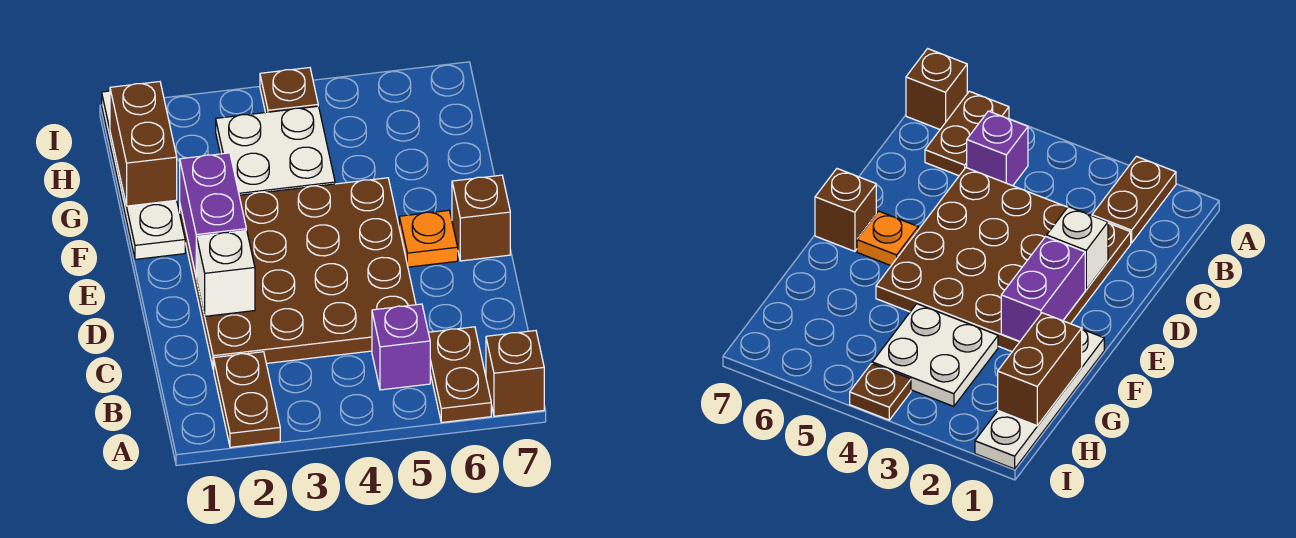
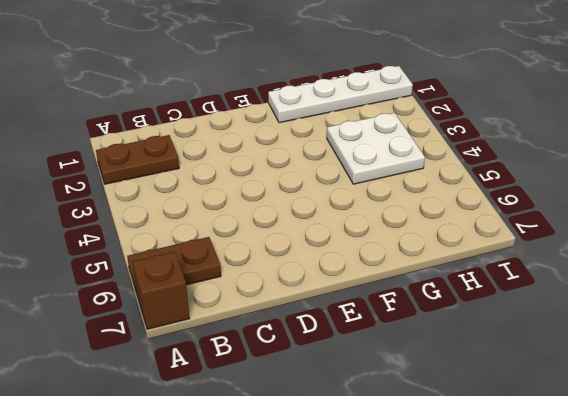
none -> purple brick B5 level 1
none -> brown plate C2:F5 level 1
none -> orange plate E6 level 1

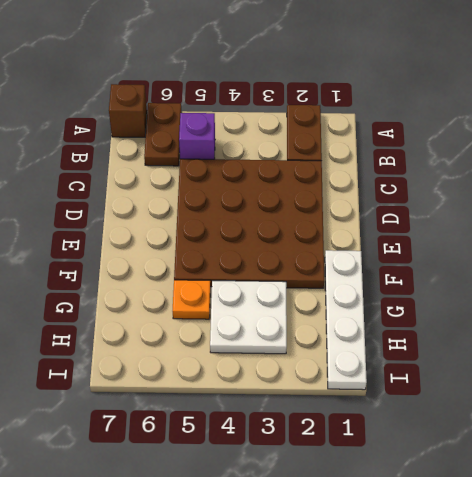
orange plate G5 level 1 -> orange plate E6 level 1
none -> brown brick E7 level 1
none -> brown plate I4 level 1
none -> white brick D2 level 2

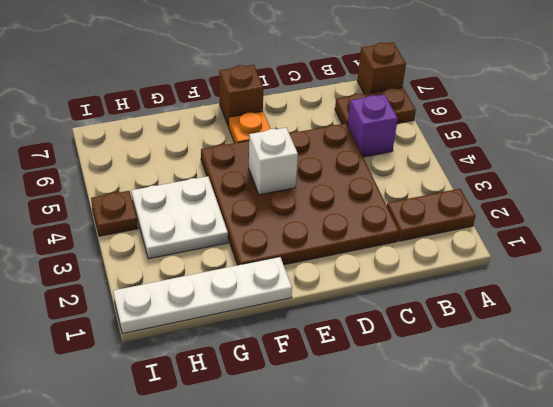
white brick E4 level 2 -> white brick D2 level 2
none -> purple brick E2:F2 level 2
none -> brown brick G1:H1 level 2

